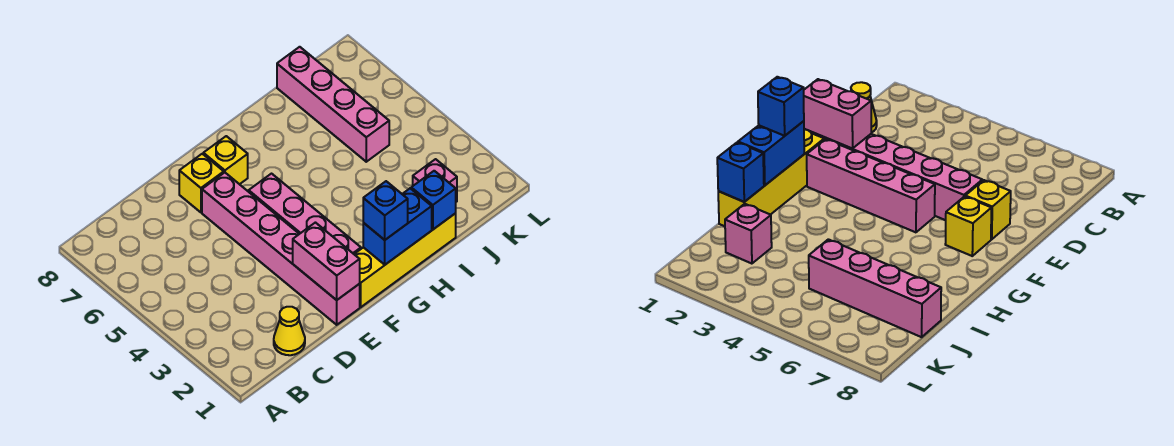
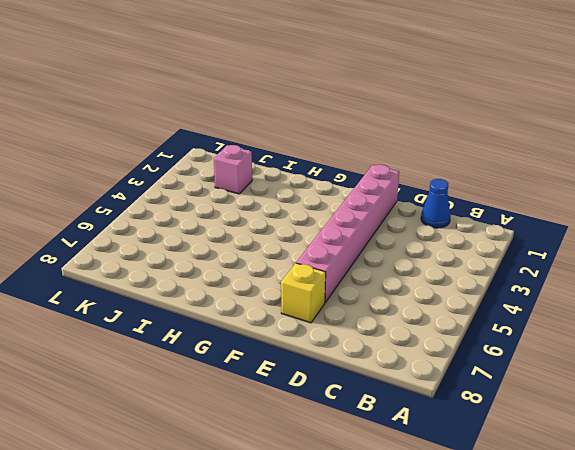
blue cone C1 level 1 -> yellow cone C1 level 1
none -> yellow brick F1:I1 level 1
none -> pink brick F2:F5 level 1
none -> yellow brick F7 level 1

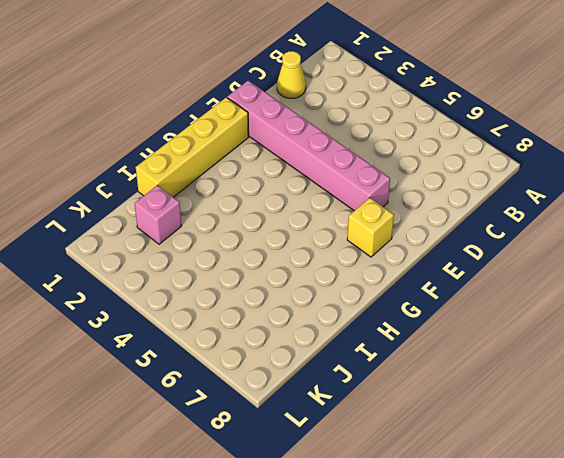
none -> yellow brick E7 level 1
none -> pink brick F2:F5 level 1
none -> pink brick J5:J8 level 1

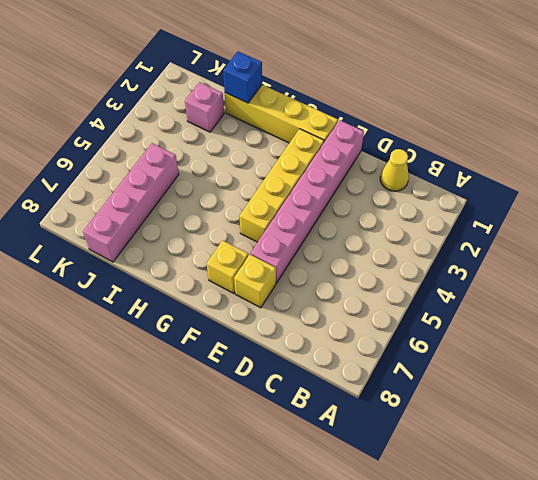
yellow brick F2:F5 level 1 -> pink brick F2:F5 level 1
none -> pink brick E1:E2 level 2
none -> blue brick G1:H1 level 2
none -> blue brick G1 level 3

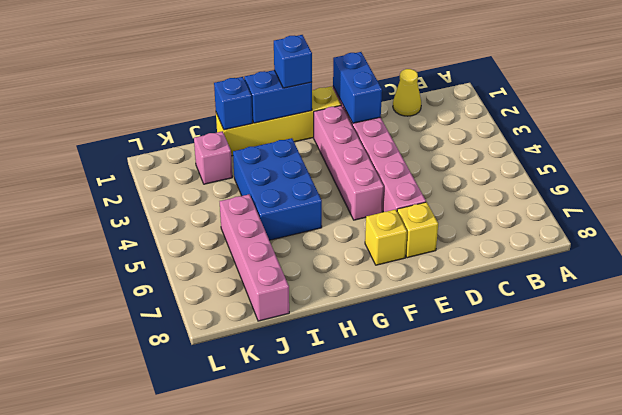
blue brick E1:E2 level 2 -> pink brick E1:E2 level 2
blue brick H3:I5 level 1 -> none

